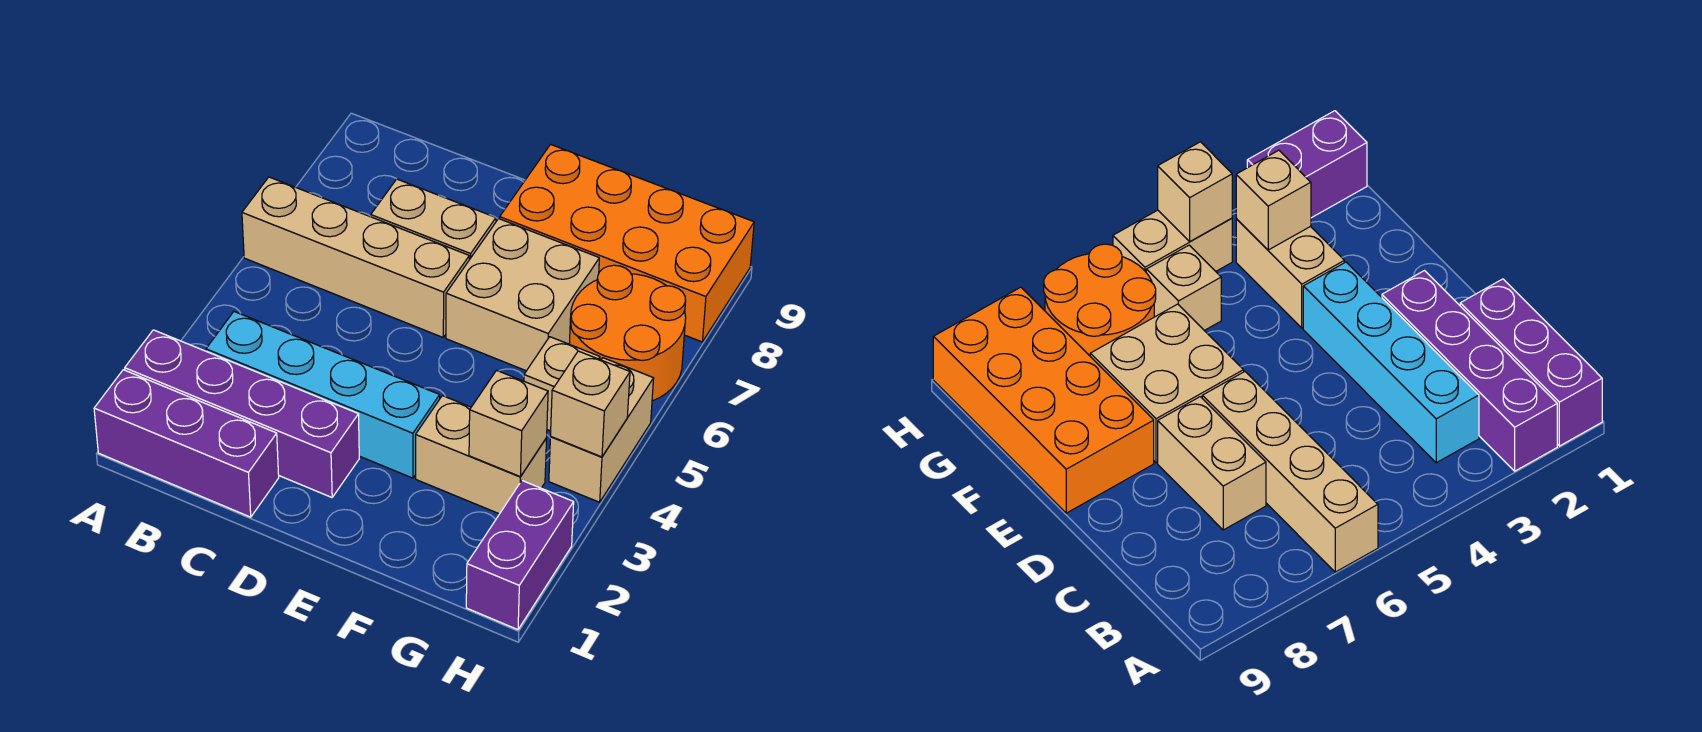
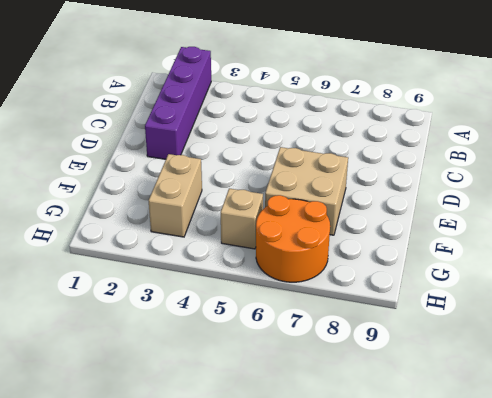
none -> purple brick A1:C1 level 1
none -> tan brick A6:D6 level 1
none -> cyan brick B3:E3 level 1

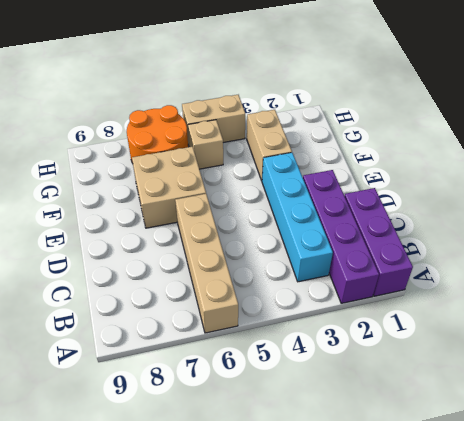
none -> tan brick C7:D7 level 1
none -> orange brick E8:H9 level 1
none -> purple brick H1:H2 level 1

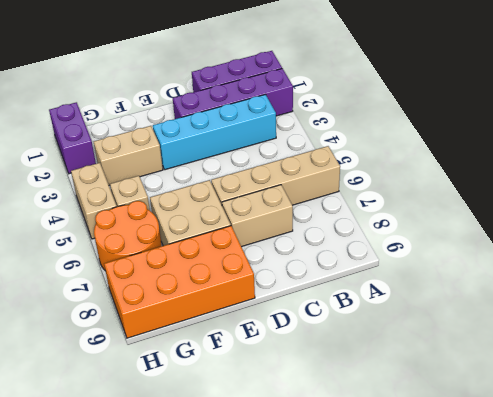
none -> tan brick G3 level 2
none -> tan brick H4 level 2

